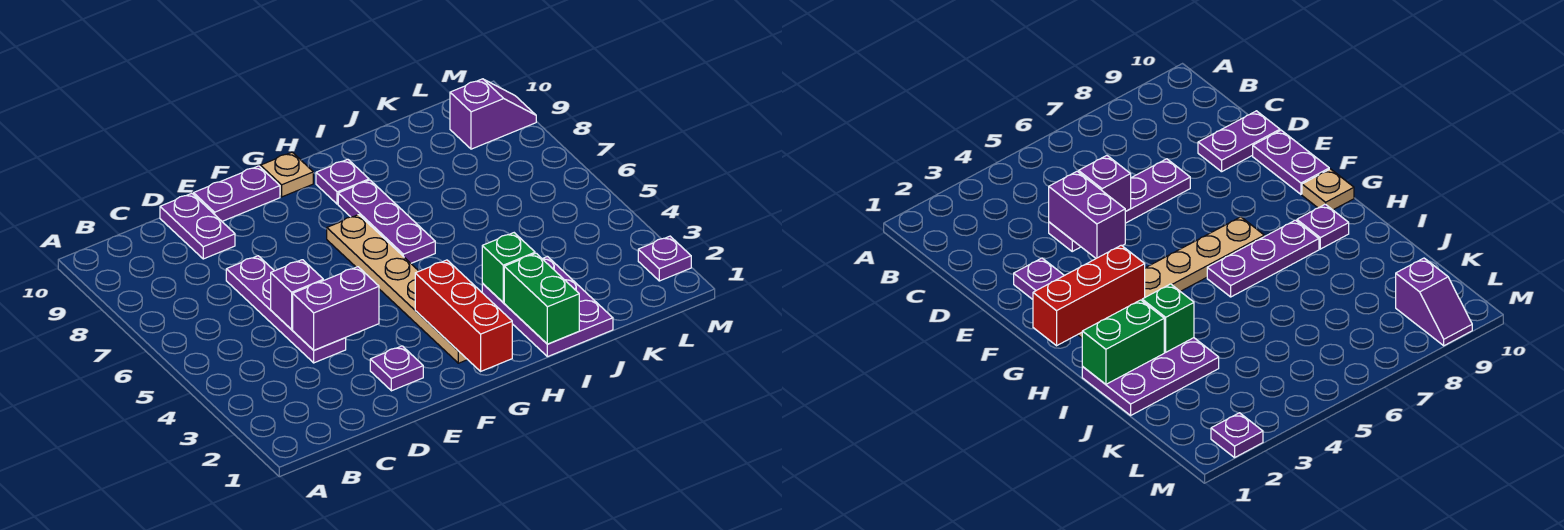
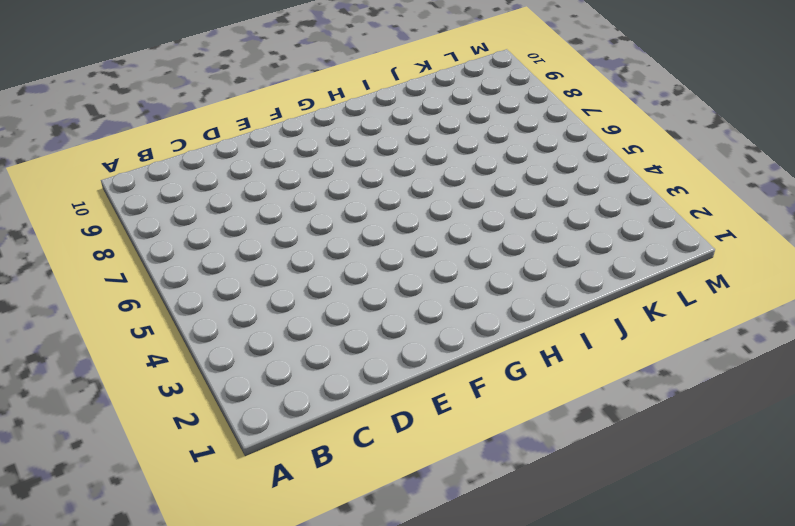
none -> purple plate D4:D7 level 1
none -> purple plate D9:D10 level 1
none -> purple plate E2 level 1

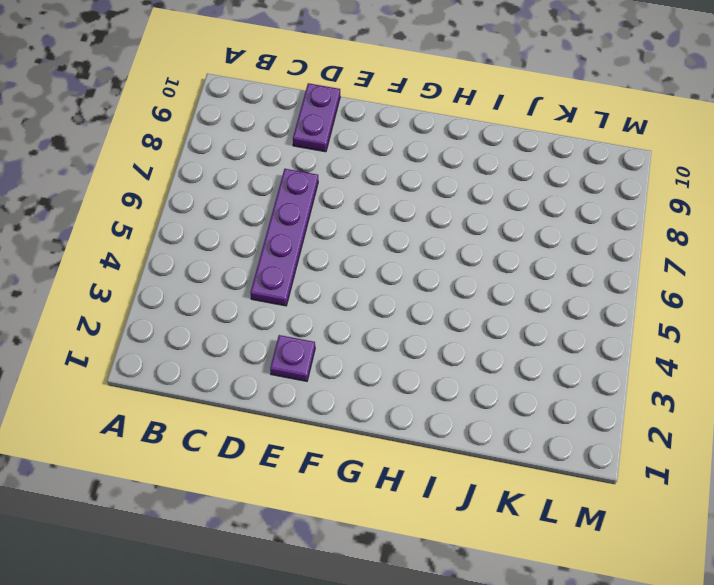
none -> purple plate E10:F10 level 1
none -> tan plate G2:G7 level 1
none -> tan plate G10 level 1

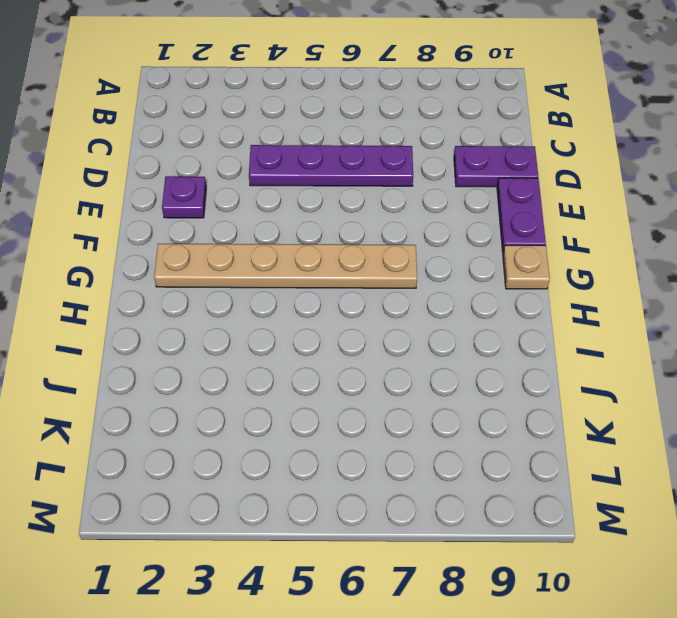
none -> purple plate H6:H8 level 1
none -> purple plate H9 level 1
none -> purple plate I1:J3 level 1

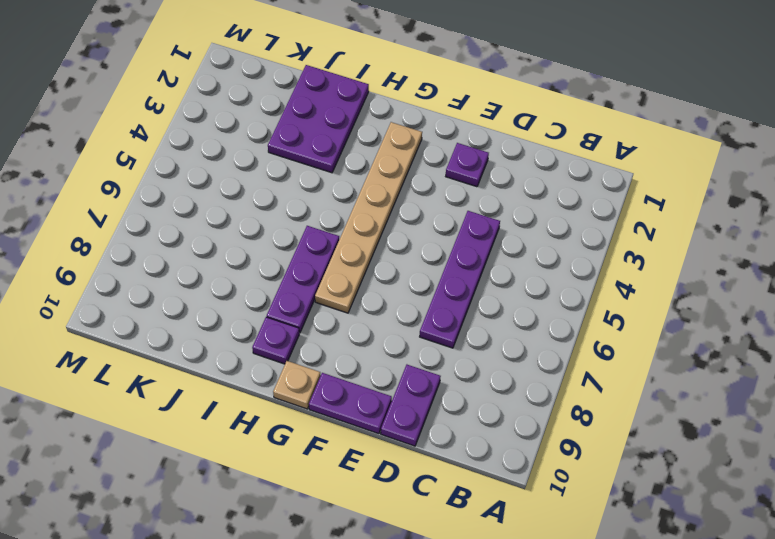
none -> purple slope L9:M9 level 1 top L
none -> purple plate M2 level 1
none -> purple brick D4:E4 level 2

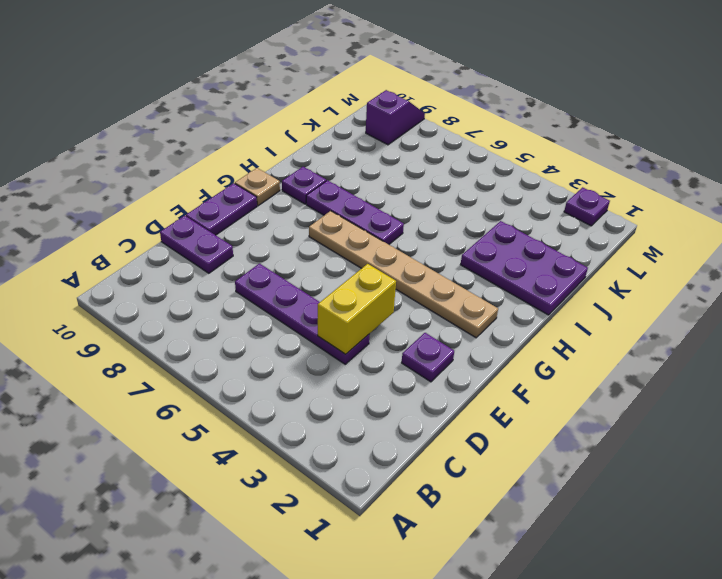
yellow brick D4:E4 level 2 -> purple brick D4:E4 level 2
none -> purple brick D5 level 2
none -> red brick G1:G3 level 2
none -> green brick I1:I2 level 2

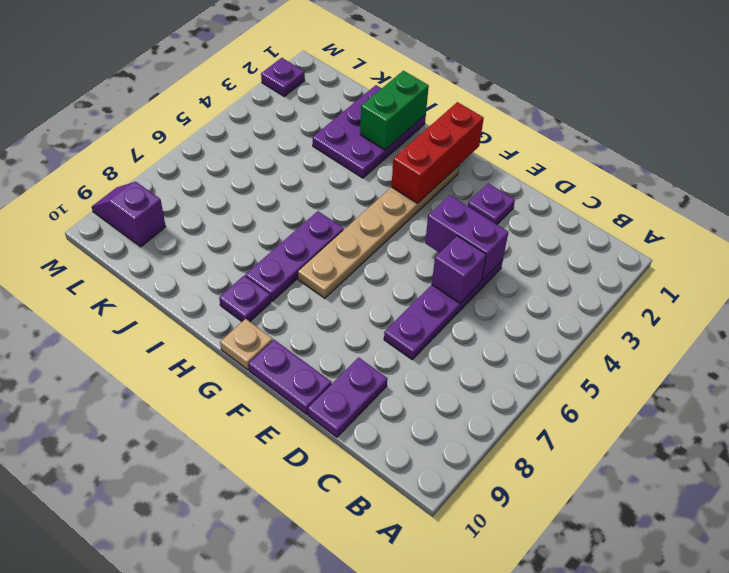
none -> green brick I3 level 2

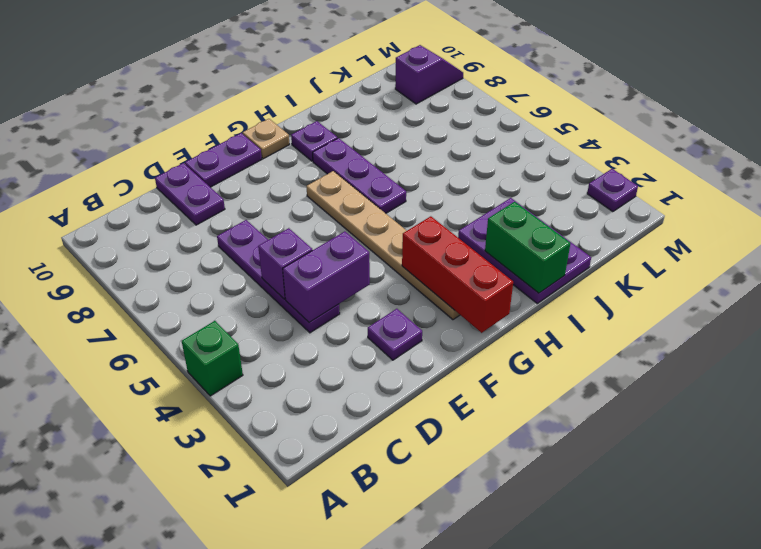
green brick A4 level 1 -> green brick I3 level 2

